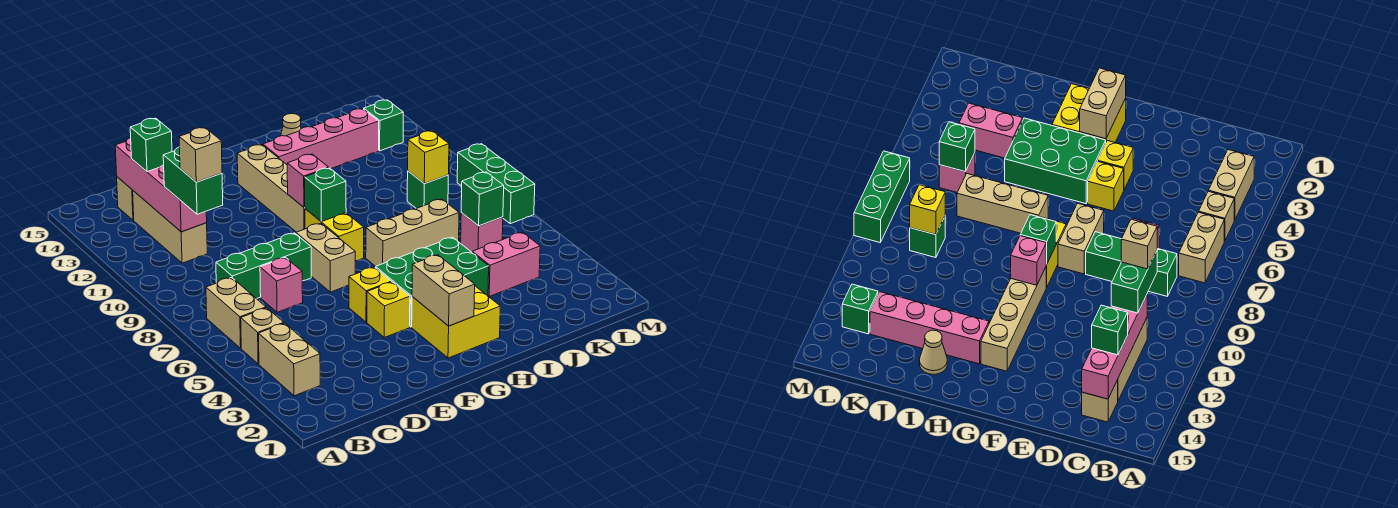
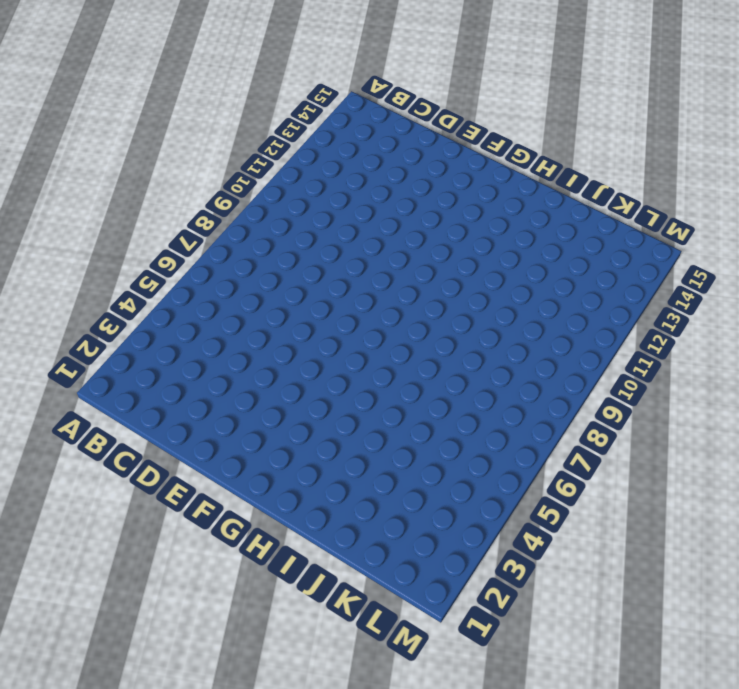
none -> tan brick B3:B4 level 1
none -> tan brick B5 level 1
none -> tan brick B6:B7 level 1
none -> green brick C8:E8 level 1

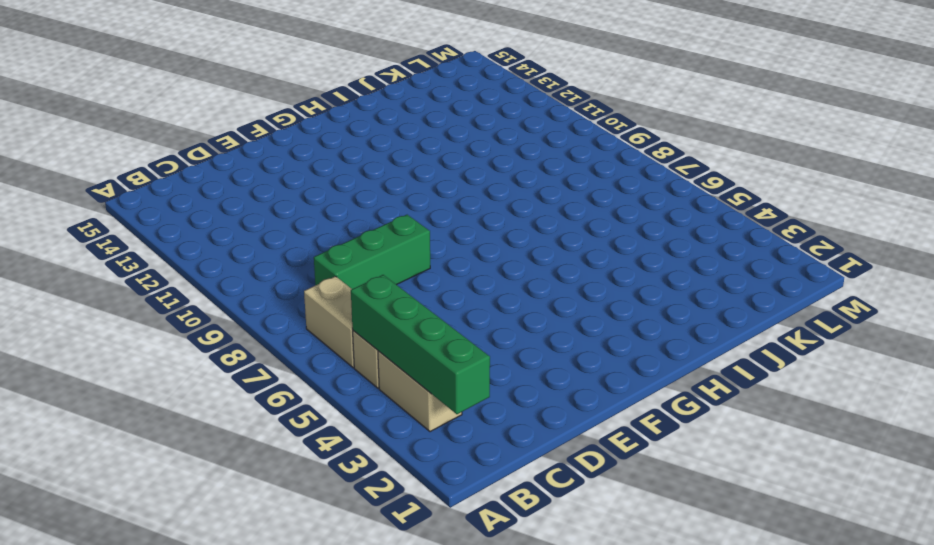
green brick B2:B5 level 2 -> none
none -> tan brick C11:C13 level 1
none -> tan brick C14 level 1
none -> pink brick D7 level 1
none -> yellow brick F4 level 1

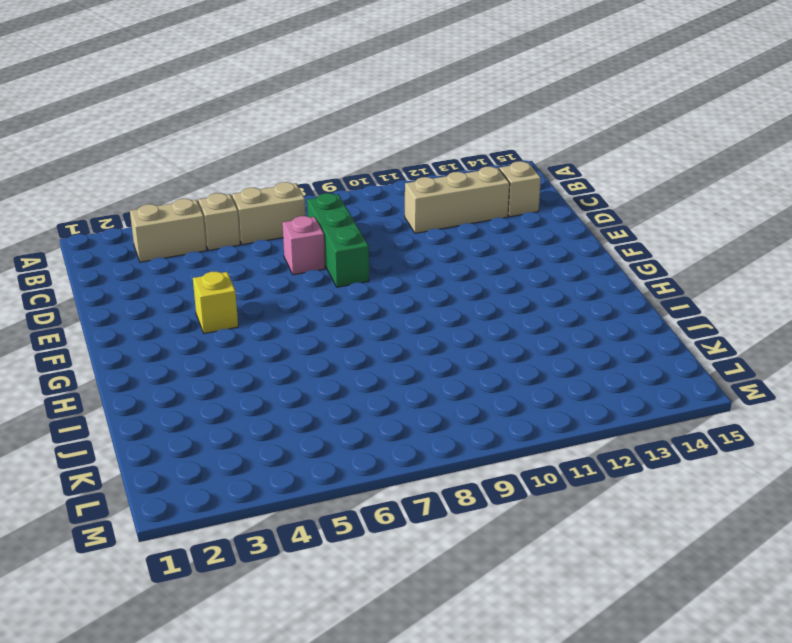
none -> yellow brick F5 level 1
none -> tan brick F7:F8 level 1
none -> yellow brick G2:H3 level 1
none -> green brick G4:I5 level 1

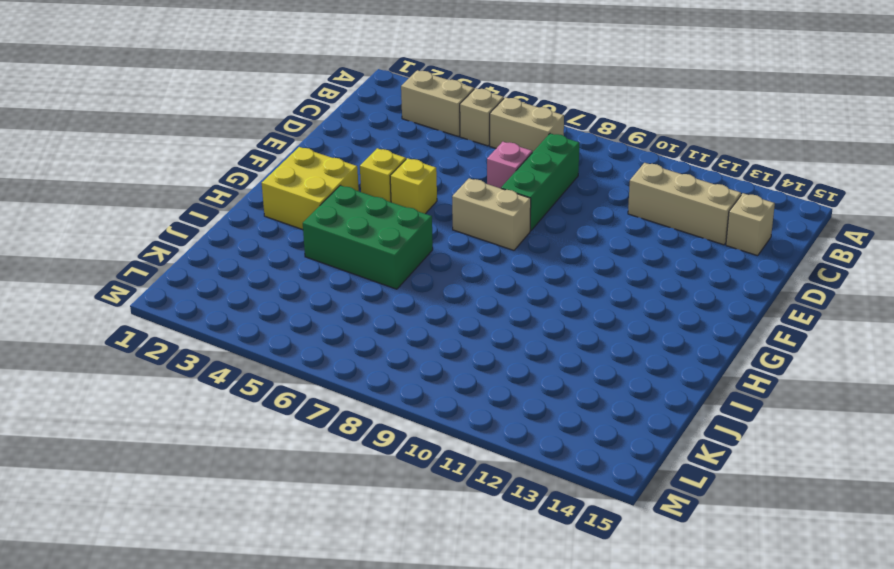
green brick H4:I6 level 1 -> green brick G4:I5 level 1
none -> yellow brick G8:G9 level 1
none -> tan brick G10:G13 level 1
none -> tan brick H7:J7 level 1
none -> pink brick H13:K13 level 1

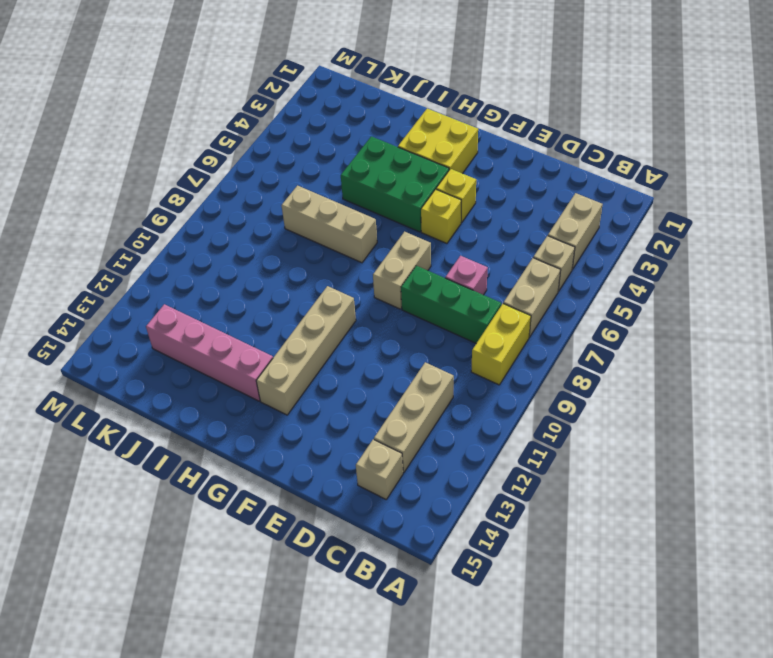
yellow brick B8:B9 level 1 -> yellow brick G8:G9 level 1
none -> tan cone I14 level 1
none -> pink brick J4:K4 level 1
none -> pink brick K6 level 1
none -> green brick K9 level 1

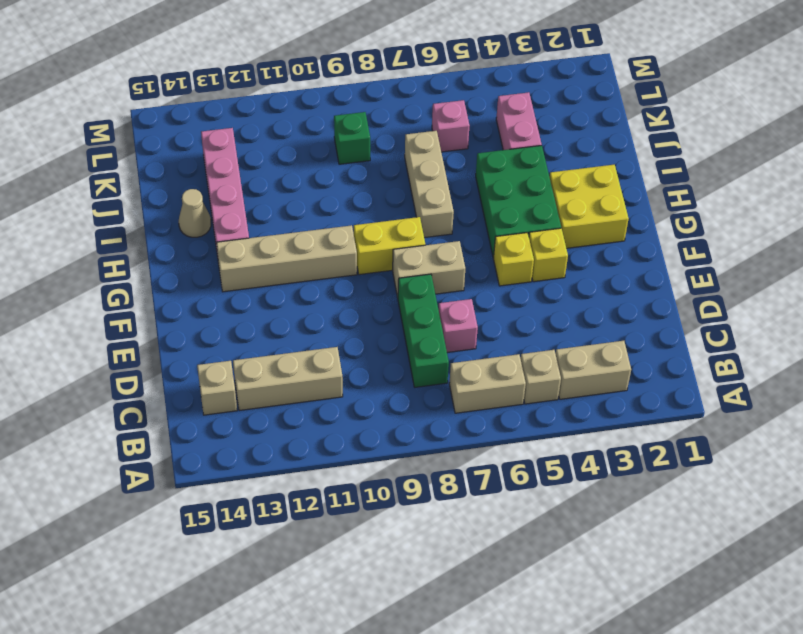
none -> green brick L13 level 1
none -> green brick M7:M9 level 1
none -> pink brick C11:C14 level 2
none -> tan brick G2:G3 level 2

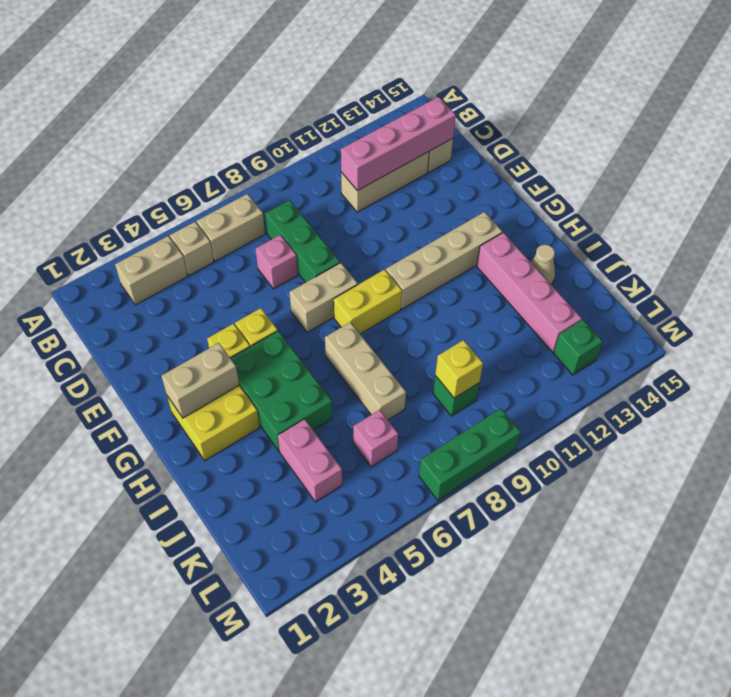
none -> green brick G9 level 2
none -> pink brick G10 level 2
none -> green brick K6 level 2
none -> green brick C10:C11 level 3

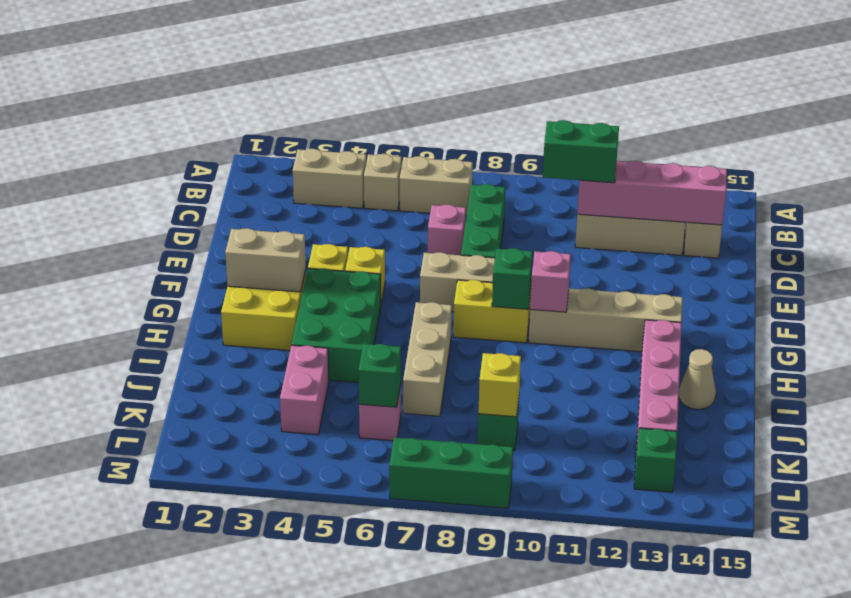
none -> green brick C13 level 3
none -> tan brick C10 level 4

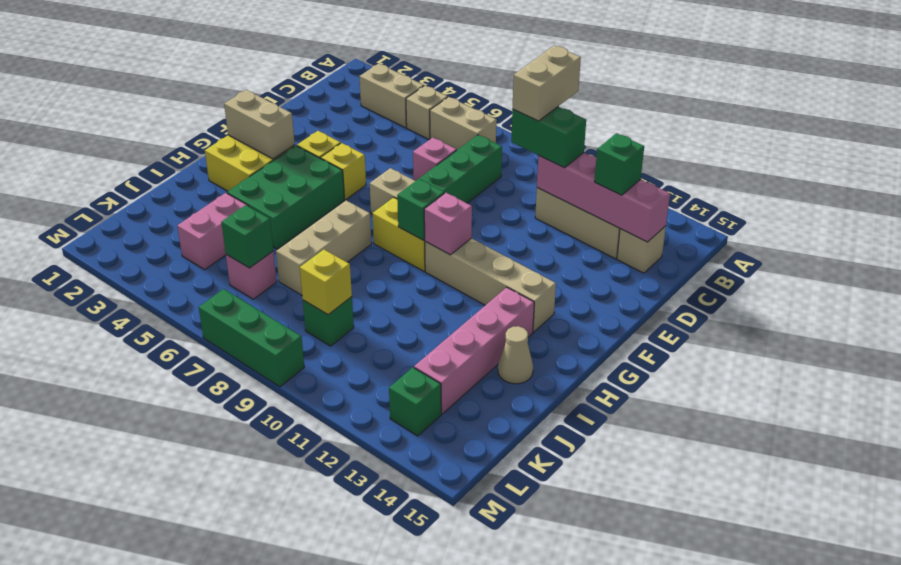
tan brick B10:C10 level 4 -> tan brick C10 level 4

